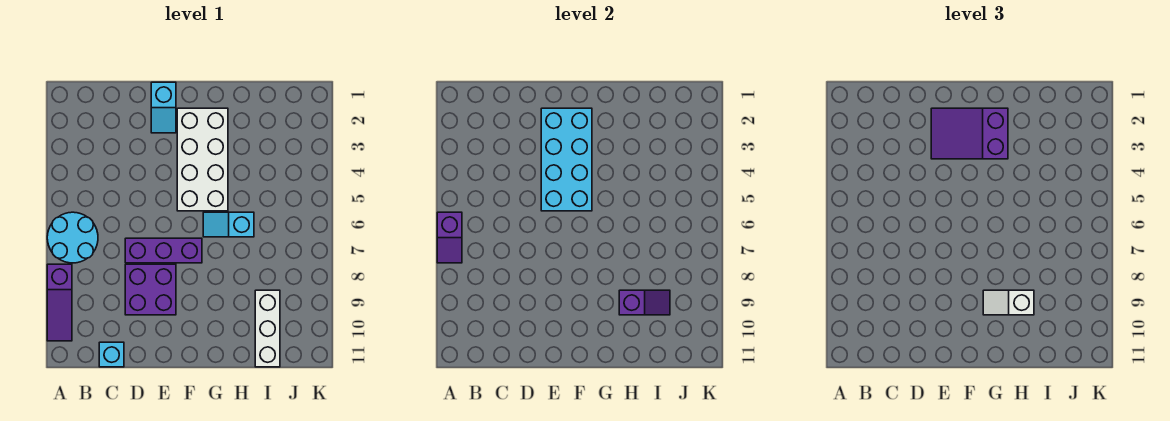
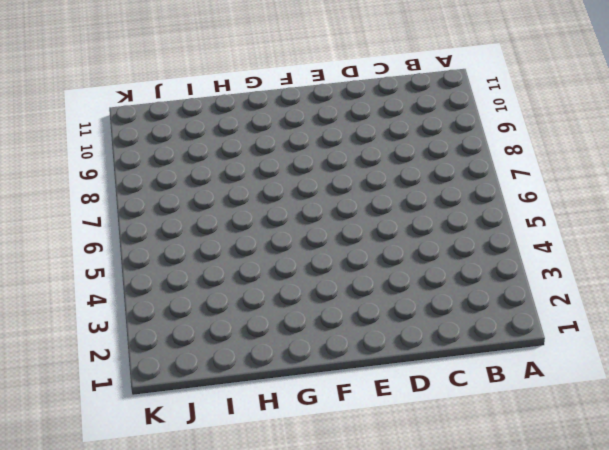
none -> cyan round brick A6:B7 level 1
none -> purple slope A8:A10 level 1 top 8
none -> cyan brick C11 level 1

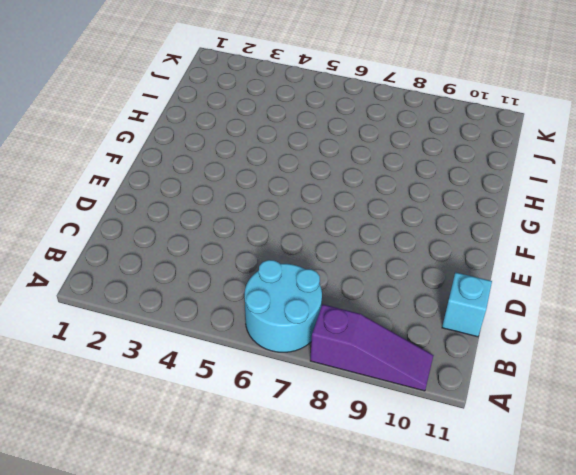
none -> purple brick D7:F7 level 1
none -> purple brick D8:E9 level 1
none -> cyan slope E1:E2 level 1 top 1

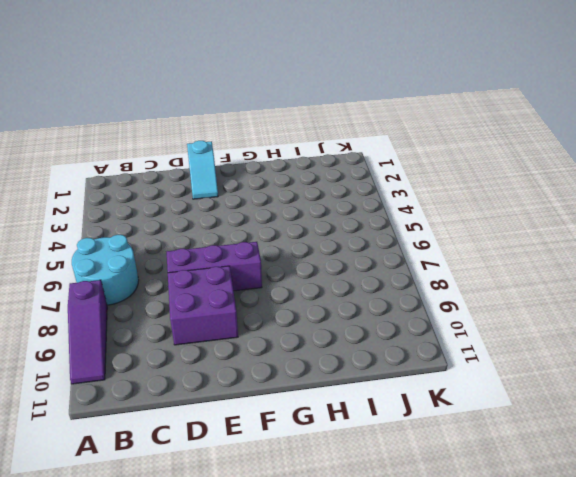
none -> cyan brick C11 level 1
none -> white brick F2:G5 level 1
none -> cyan slope G6:H6 level 1 top H

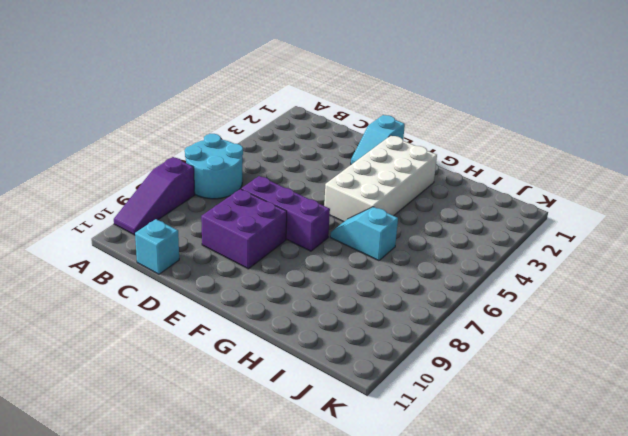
none -> white brick I9:I11 level 1
none -> purple slope A6:A7 level 2 top 6
none -> cyan brick E2:F5 level 2

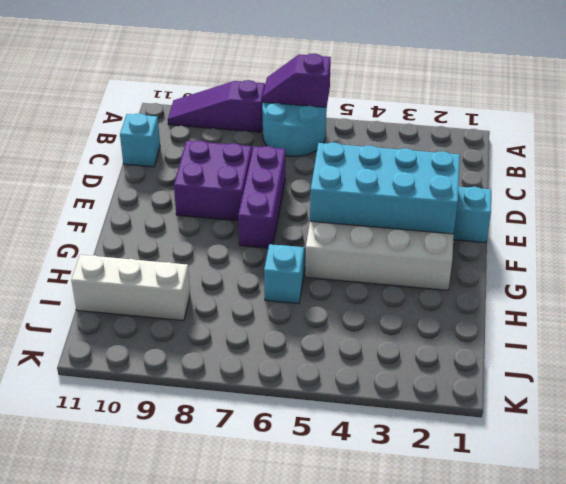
none -> purple slope H9:I9 level 2 top H
none -> purple slope E2:G3 level 3 top G
none -> white slope G9:H9 level 3 top H

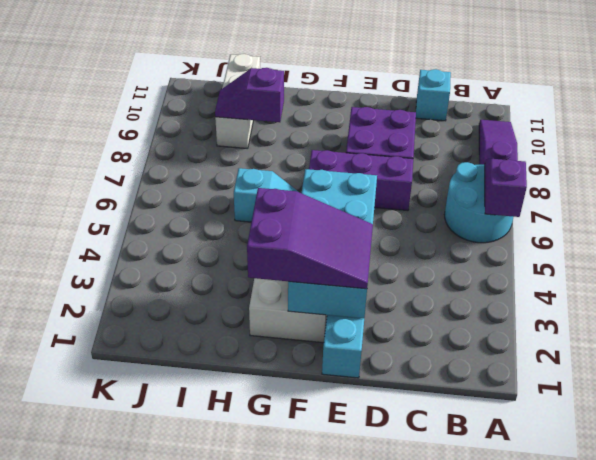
none -> white slope G9:H9 level 3 top H

